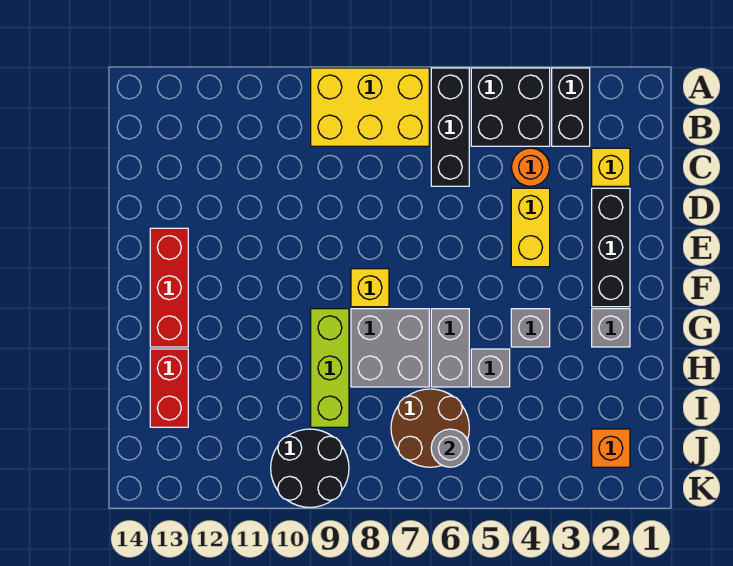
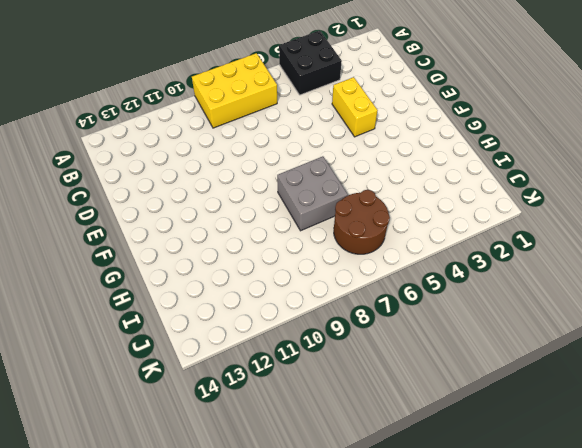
none -> black brick A3:B3 level 1
none -> black brick A6:C6 level 1
none -> yellow brick C2 level 1

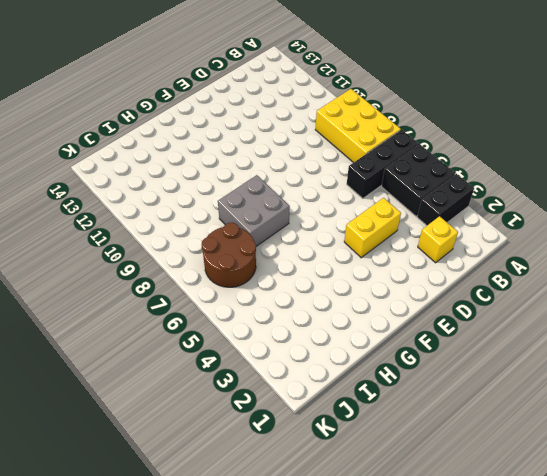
none -> orange round brick C4 level 1
none -> black brick D2:F2 level 1
none -> red brick E13:G13 level 1

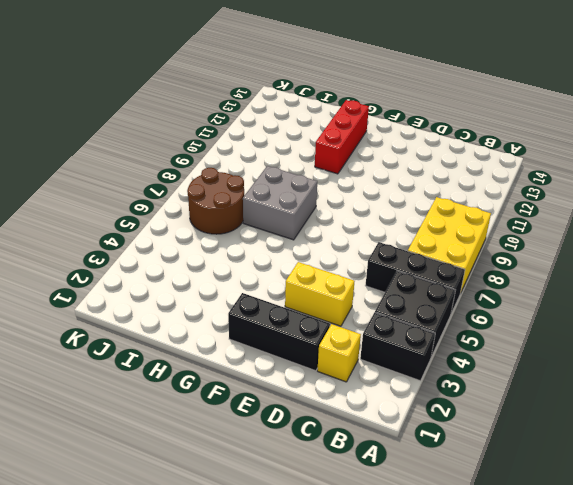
red brick G11:G13 level 1 -> red brick E13:G13 level 1
none -> orange round brick C4 level 1
none -> yellow brick F8 level 1
none -> grey brick G2 level 1

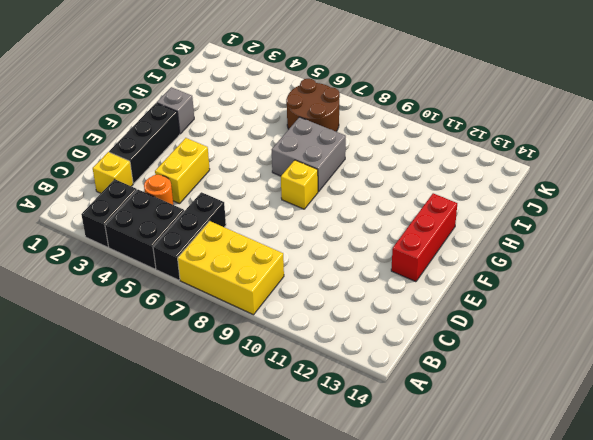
none -> grey brick G4 level 1
none -> grey brick G6:H6 level 1
none -> lime brick G9:I9 level 1

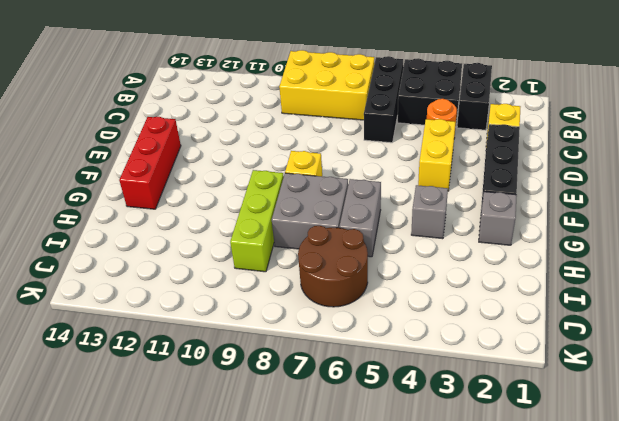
none -> grey brick H5 level 1
none -> red brick H13:I13 level 1
none -> orange brick J2 level 1

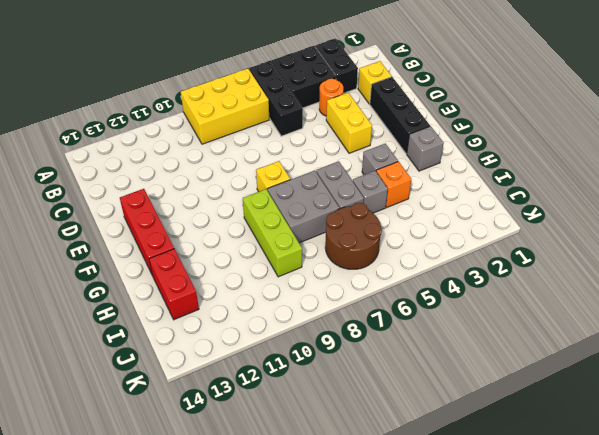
orange brick H4 level 1 -> orange brick J2 level 1
none -> black round brick J9:K10 level 1
none -> grey round brick J6 level 2

